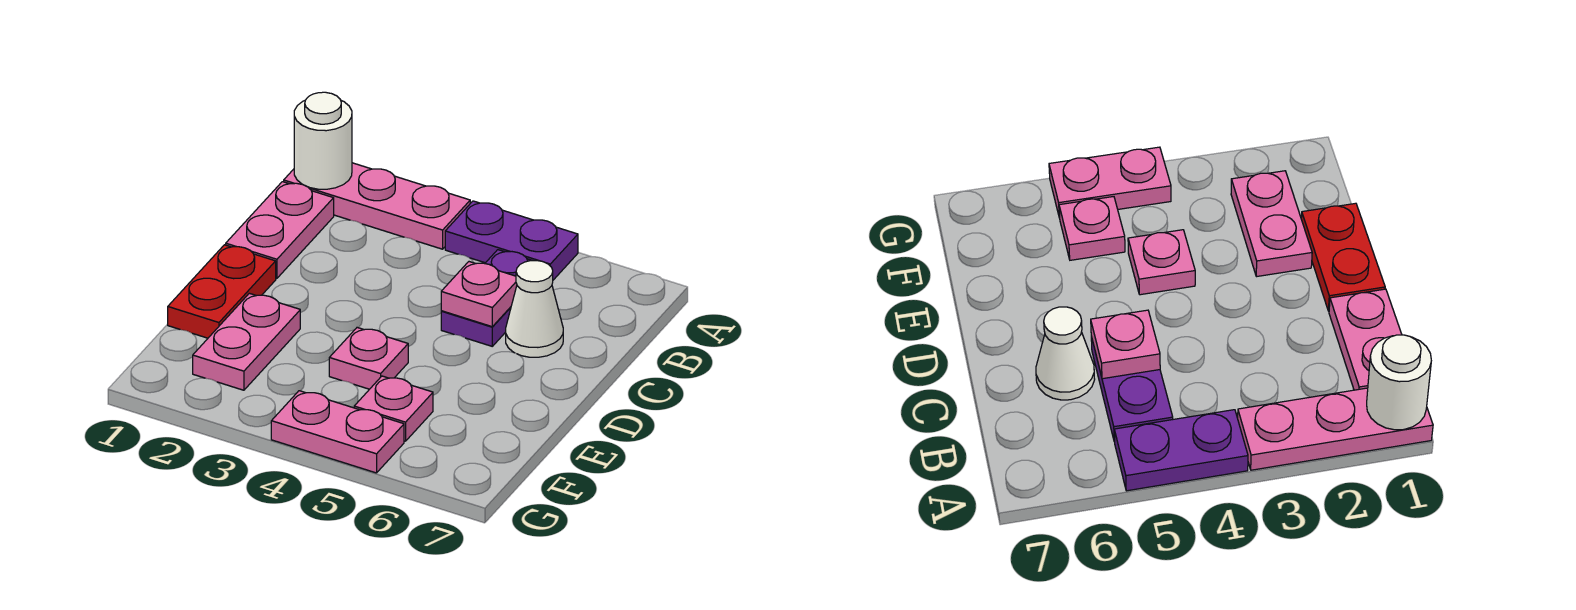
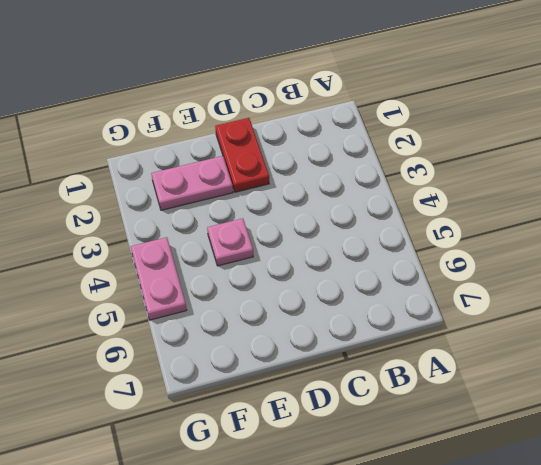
red plate D1:D2 level 1 -> red plate D1:E1 level 1
none -> pink plate A1:A3 level 1
none -> purple plate A4:A5 level 1
none -> pink plate B1:C1 level 1

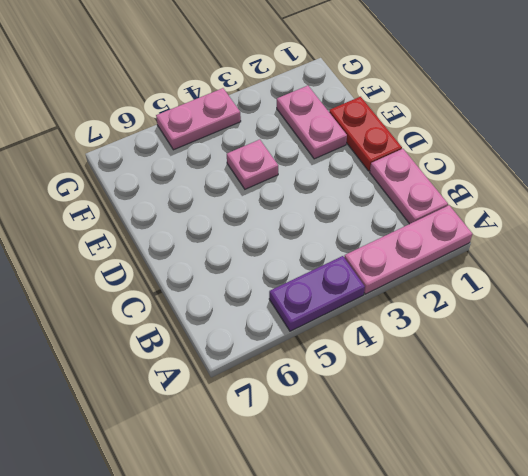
none -> purple plate B5:C5 level 1
none -> white cone C6 level 1
none -> pink plate F5 level 1

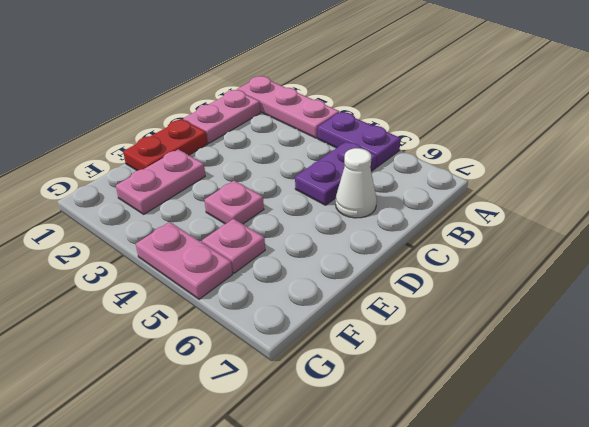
none -> white round brick A1 level 2
none -> pink plate C5 level 2

